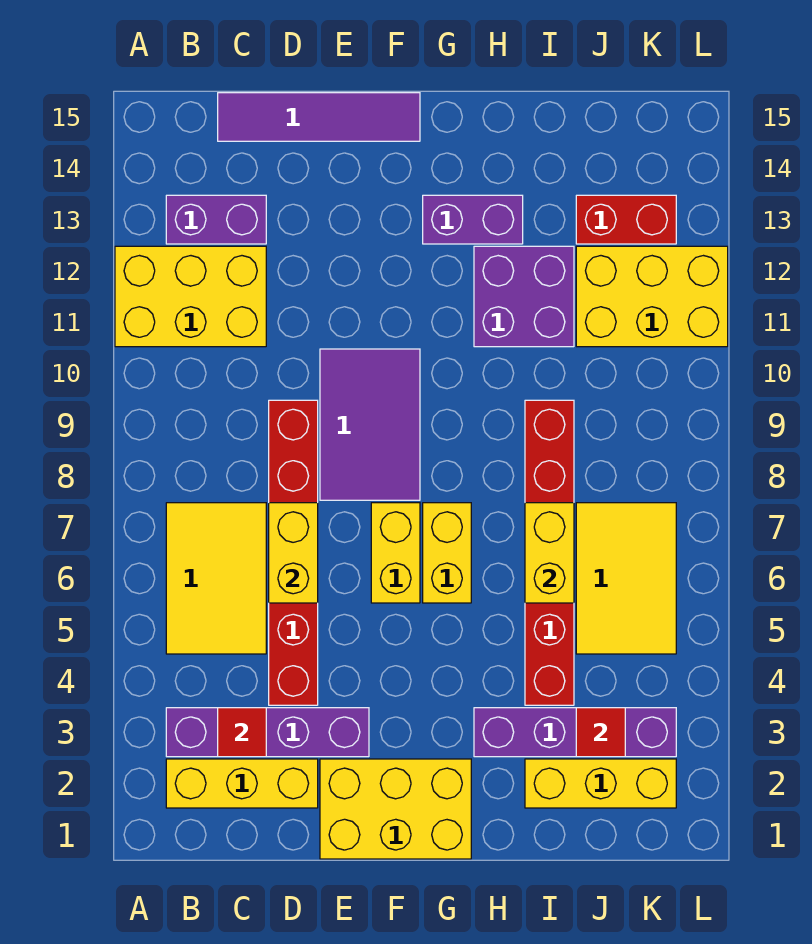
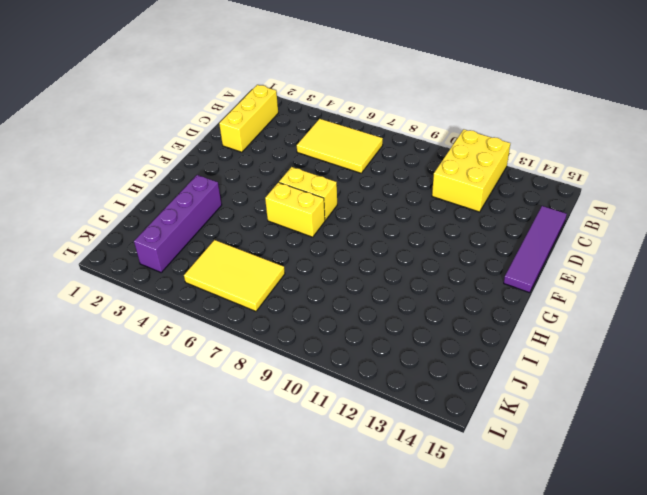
none -> purple brick B3:E3 level 1
none -> purple brick B13:C13 level 1
none -> red brick D4:D9 level 1

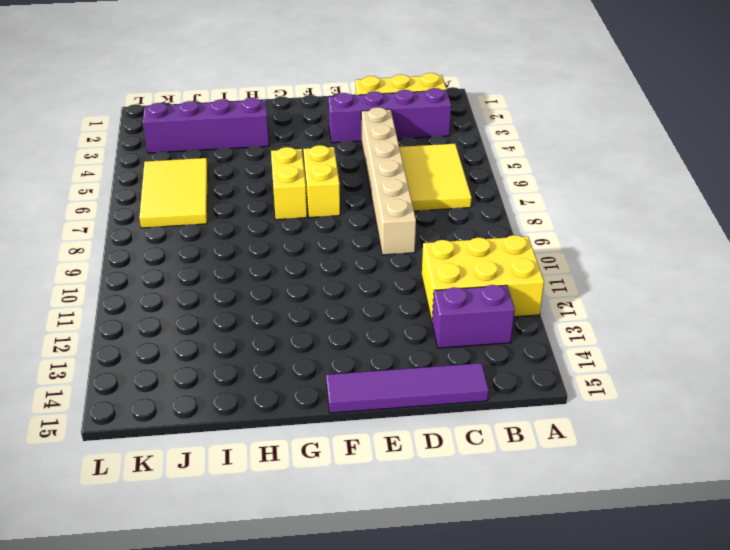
tan brick D4:D9 level 1 -> red brick D4:D9 level 1
none -> yellow brick E1:G2 level 1
none -> purple tile E8:F10 level 1
none -> purple brick G13:H13 level 1

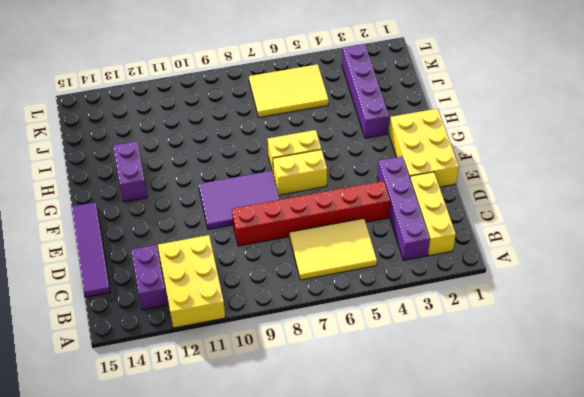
none -> purple brick H11:I12 level 1
none -> yellow brick I2:K2 level 1
none -> red brick I4:I9 level 1

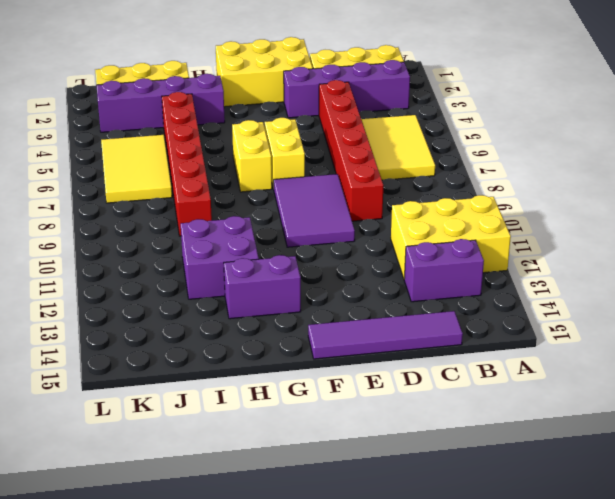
none -> yellow brick J11:L12 level 1
none -> red brick J13:K13 level 1
none -> red tile C3 level 2

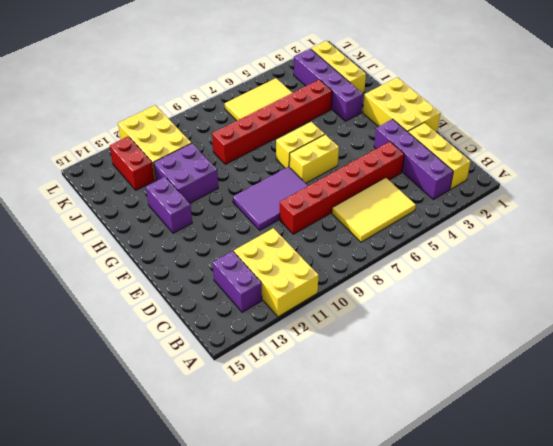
none -> purple tile C15:F15 level 1
none -> red tile C3 level 2
none -> yellow brick D6:D7 level 2

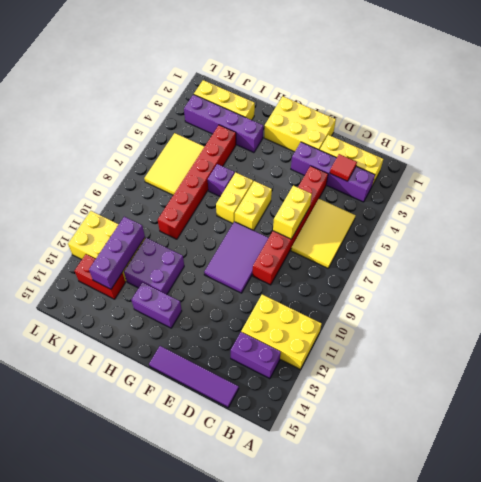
purple brick H6 level 1 -> none
purple brick J11:J13 level 2 -> none
none -> yellow brick I6:I7 level 2
none -> red tile J3 level 2

